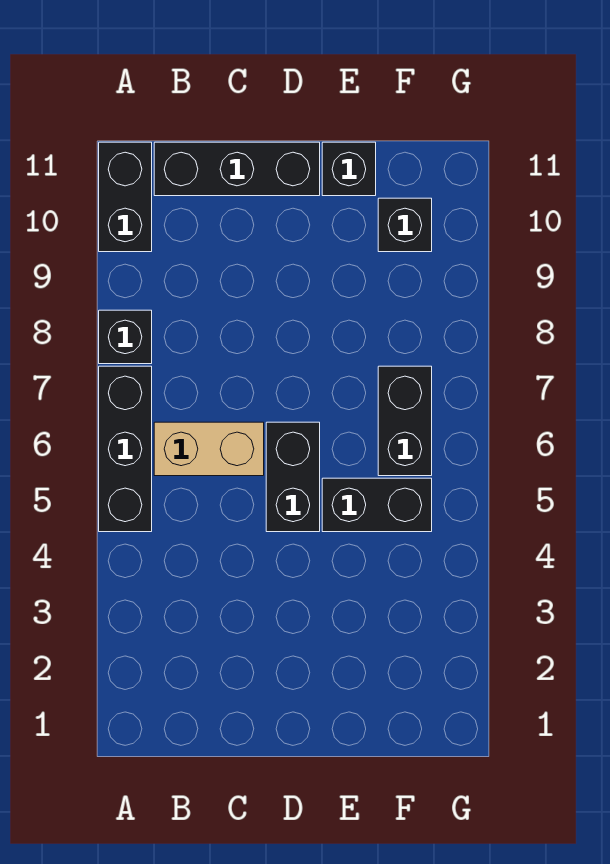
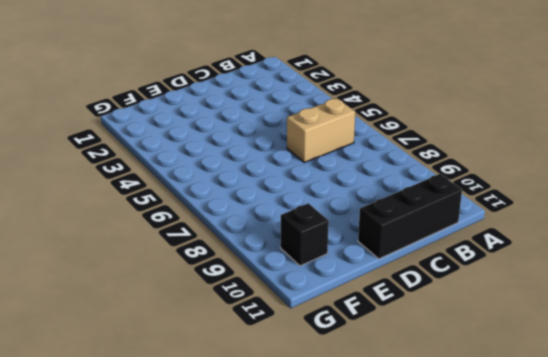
none -> black brick A5:A7 level 1
none -> black brick A8 level 1

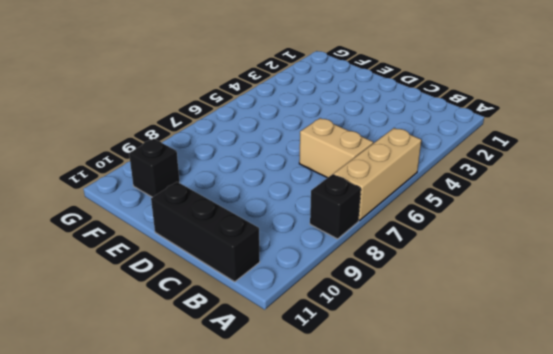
tan brick A5:A7 level 1 -> black brick A5:A7 level 1
none -> black brick A10:A11 level 1
none -> black brick D5:D6 level 1

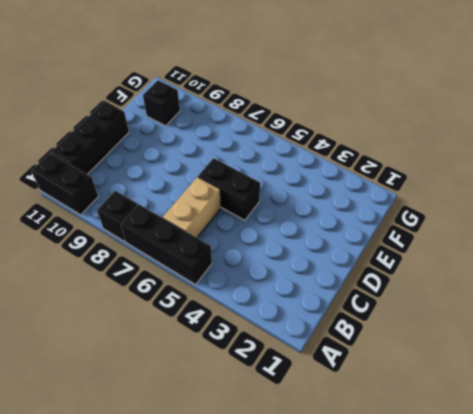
none -> black brick E5:F5 level 1
none -> black brick E11 level 1

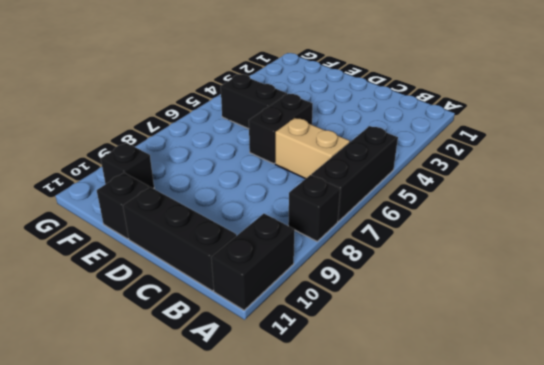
none -> black brick F6:F7 level 1

